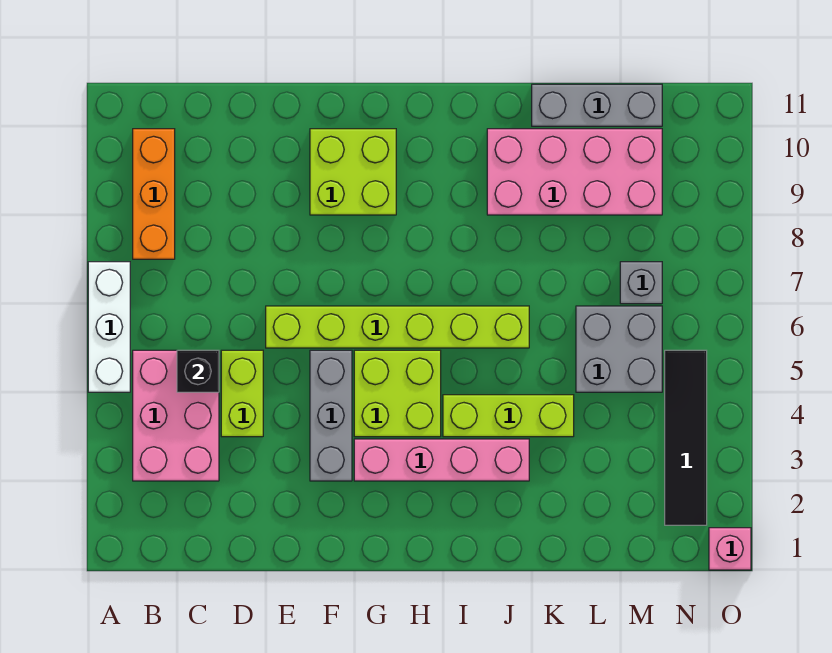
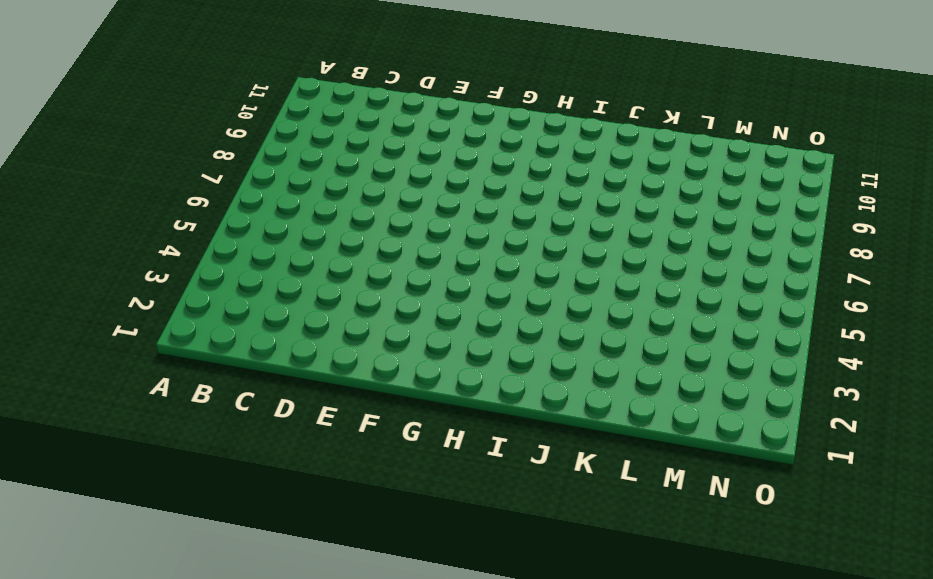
none -> white brick A5:A7 level 1
none -> pink brick B3:C5 level 1
none -> orange brick B8:B10 level 1

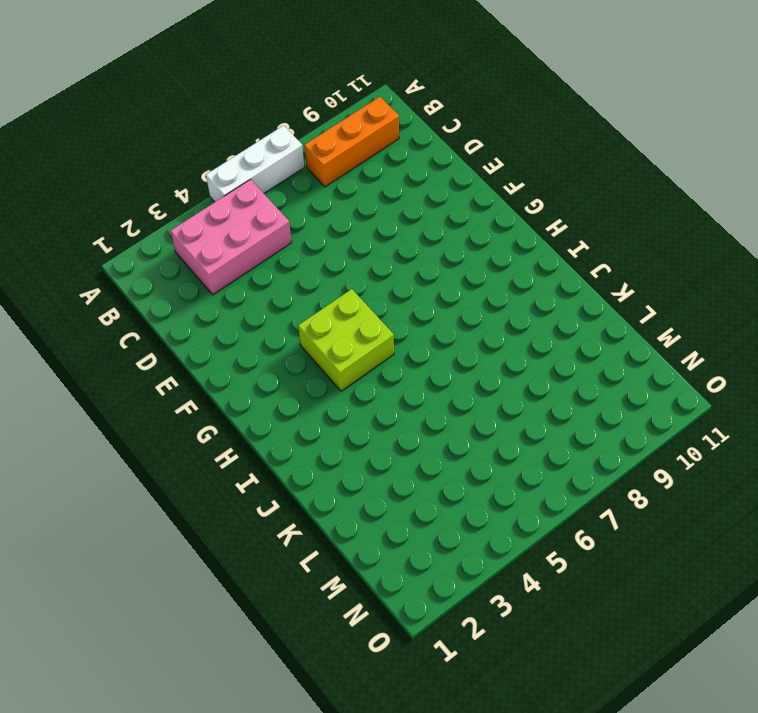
none -> lime brick D4:D5 level 1
none -> lime brick E6:J6 level 1
none -> grey brick F3:F5 level 1

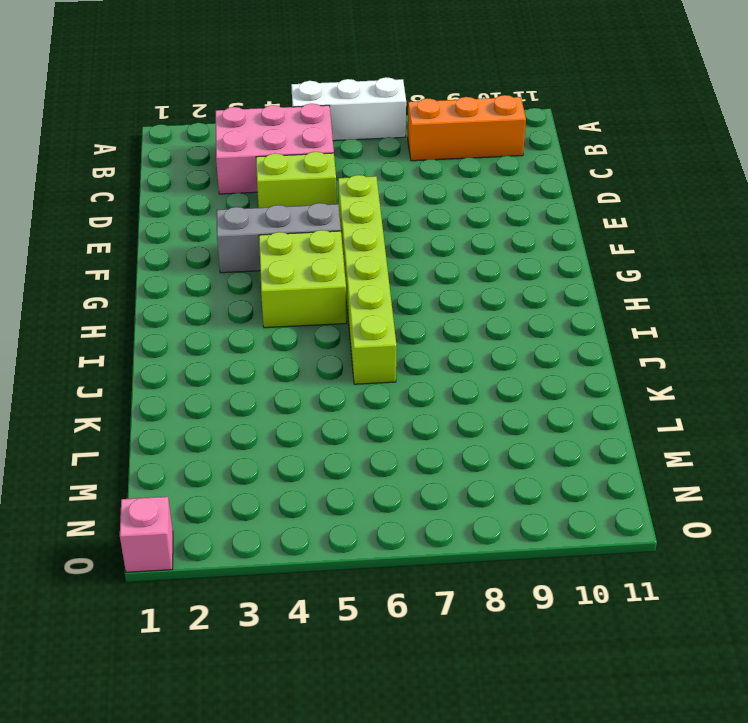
none -> lime brick F9:G10 level 1
none -> pink brick G3:J3 level 1
none -> lime brick I4:K4 level 1

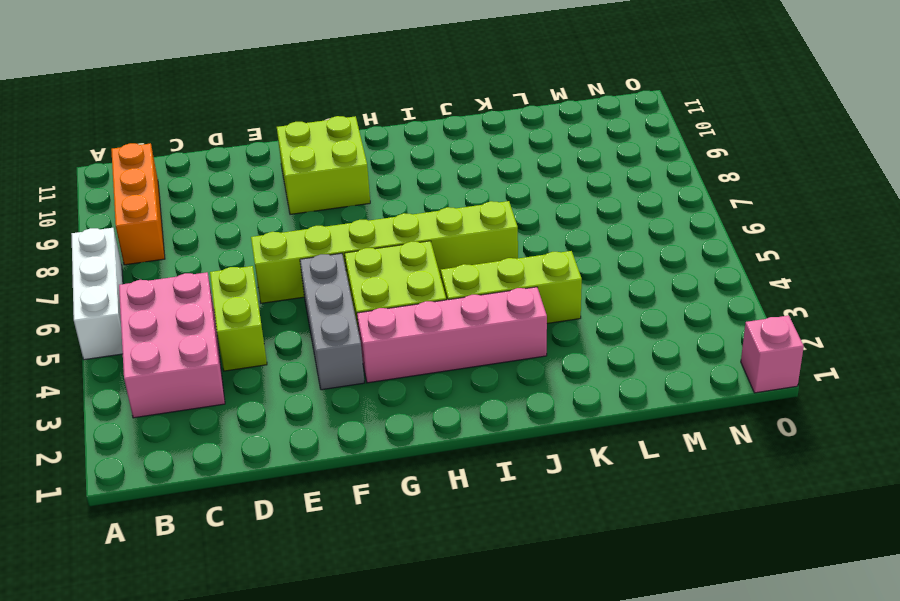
none -> pink brick J9:M10 level 1
none -> grey brick K11:M11 level 1
none -> grey brick L5:M6 level 1

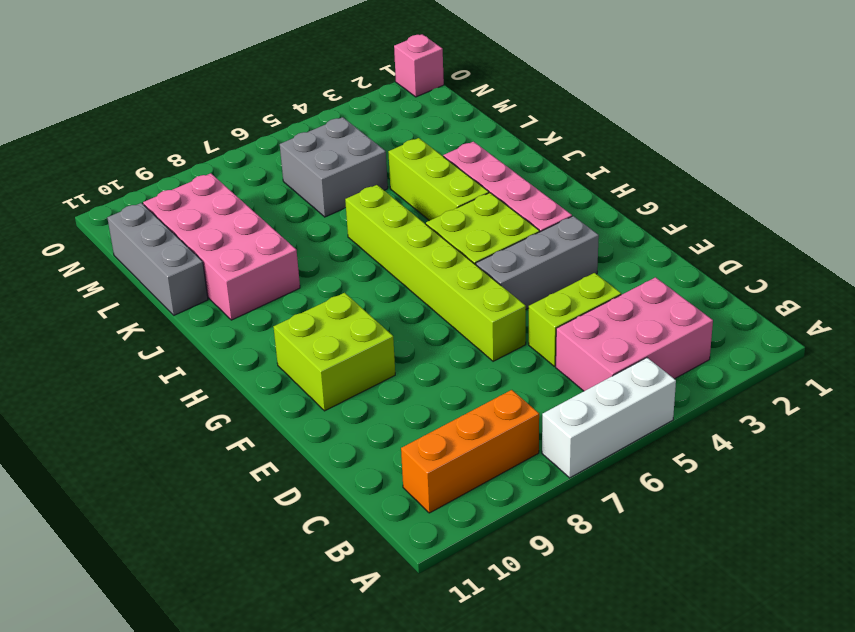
none -> grey brick M7 level 1
none -> black tile N2:N5 level 1
none -> black brick C5 level 2

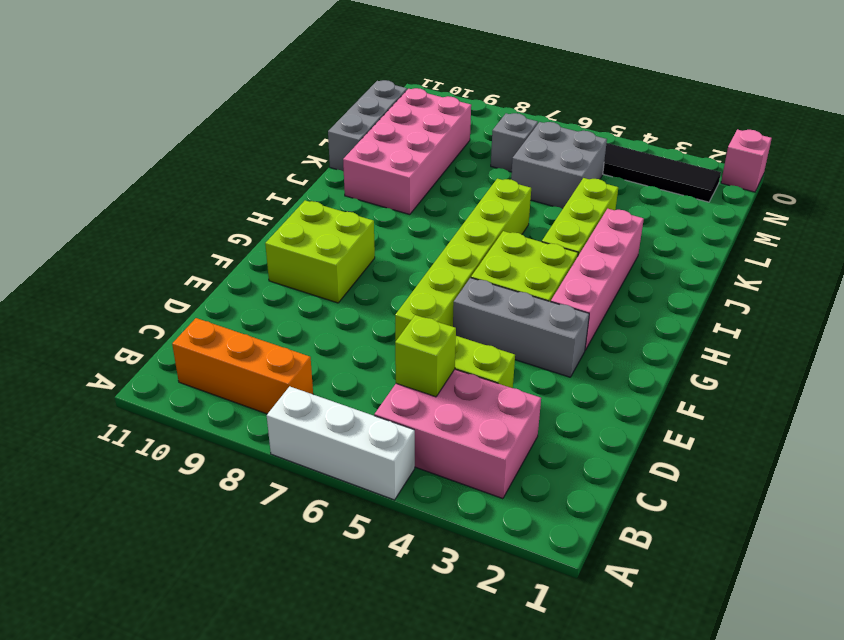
lime brick C5 level 2 -> black brick C5 level 2

